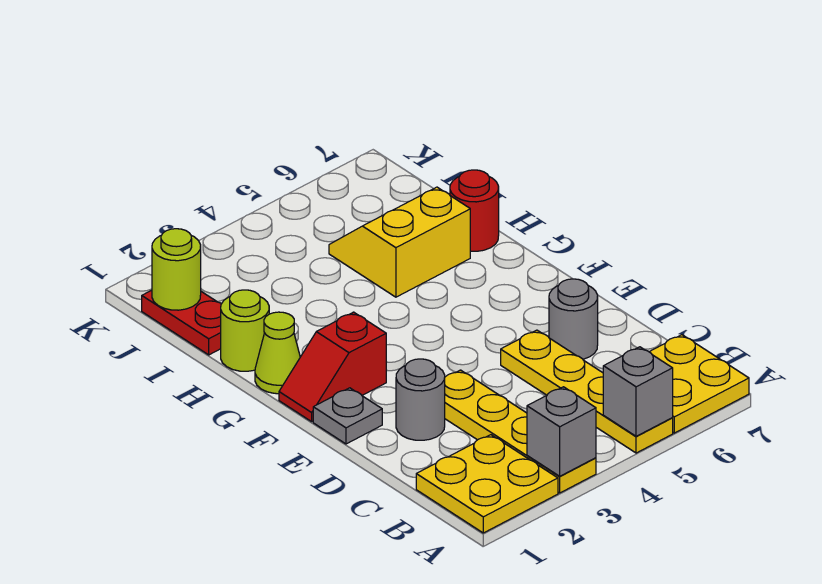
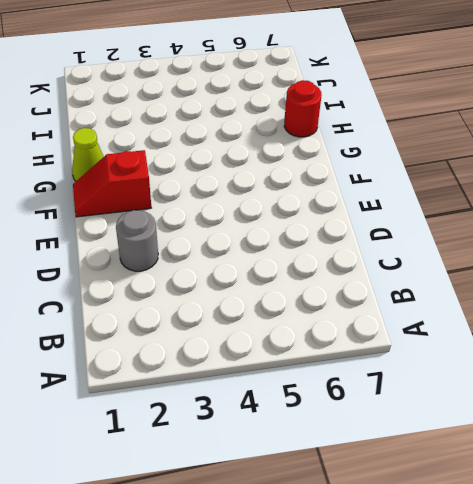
none -> yellow plate A1:B2 level 1
none -> yellow plate A3:D3 level 1
none -> yellow plate A5:D5 level 1

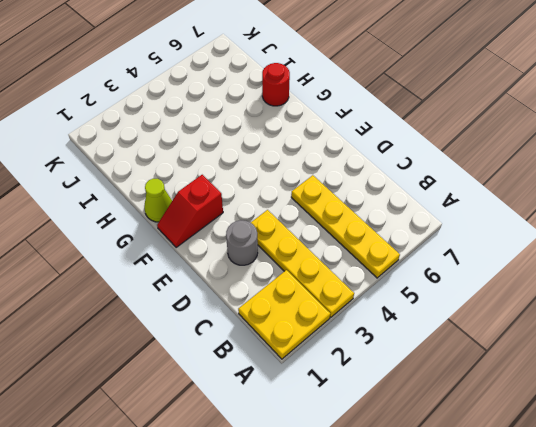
none -> yellow plate A6:B7 level 1
none -> grey round brick D6 level 1
none -> grey plate E1 level 1

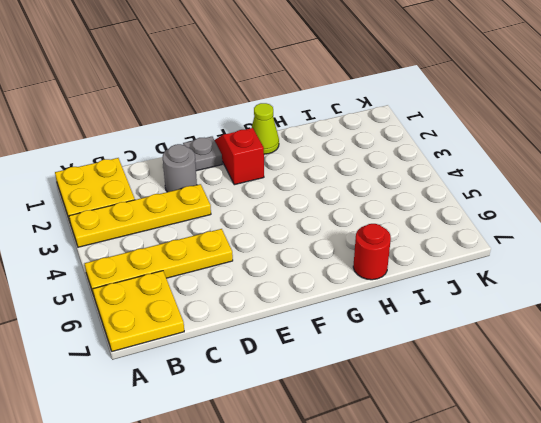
none -> grey round brick D6 level 1
none -> lime round brick H1 level 1
none -> yellow slope H5:I6 level 1 top H

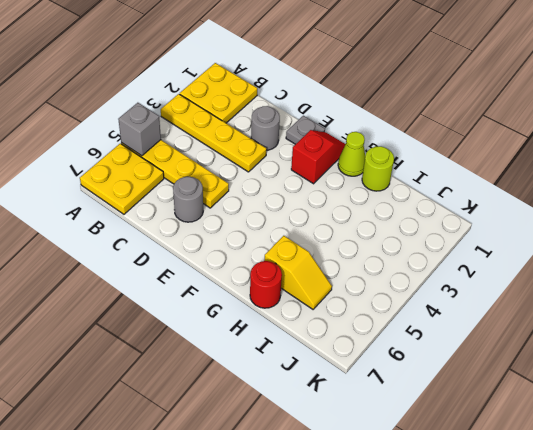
yellow slope H6:I6 level 1 top H -> yellow slope H5:I6 level 1 top H
none -> red plate I1:J1 level 1
none -> grey brick A3 level 2
none -> lime round brick J1 level 2

